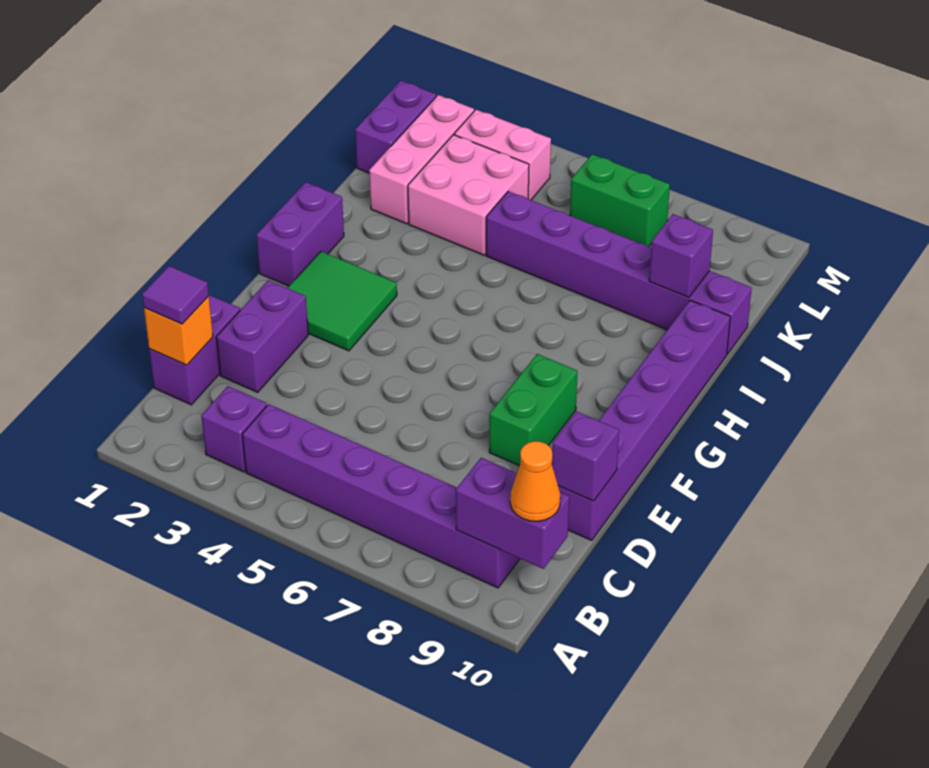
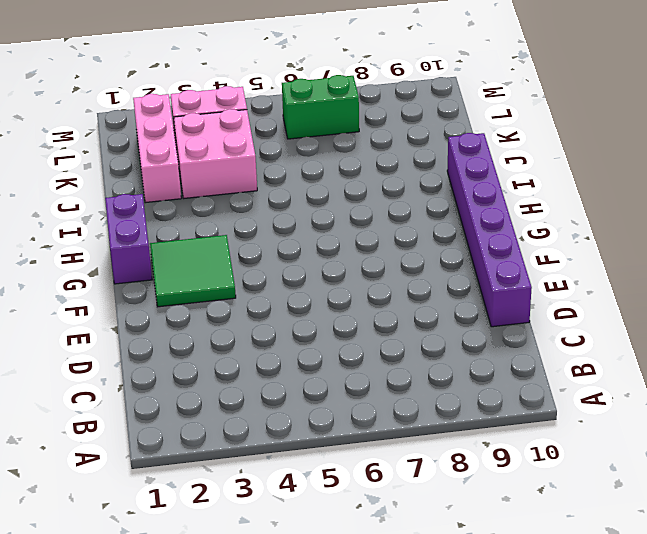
none -> purple brick B3 level 1
none -> purple brick B4:B9 level 1
none -> purple brick C1:D1 level 1

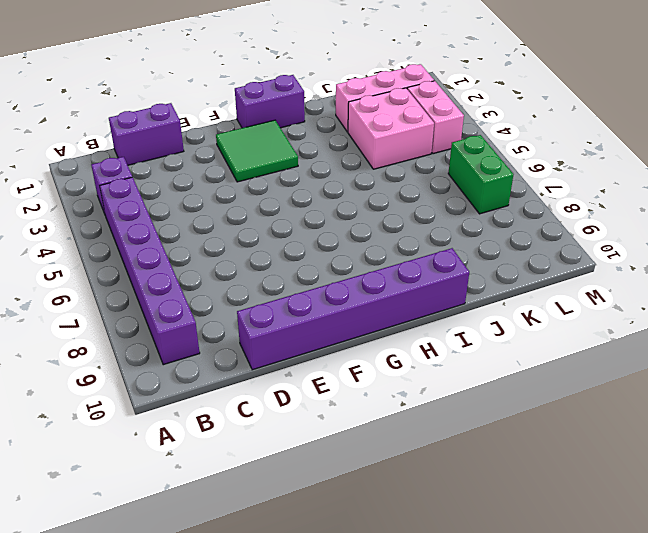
none -> purple brick D2:E2 level 1
none -> green brick E8:F8 level 1
none -> purple brick J5:J10 level 1

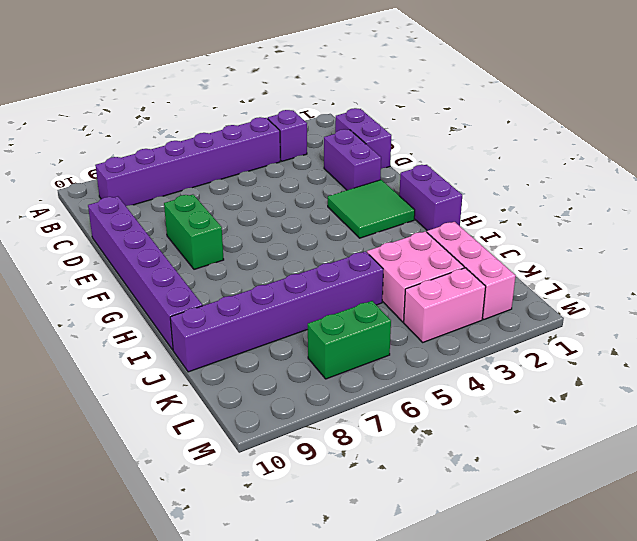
none -> purple brick K1:L1 level 1
none -> purple brick B9:B10 level 2
none -> orange brick C1 level 2

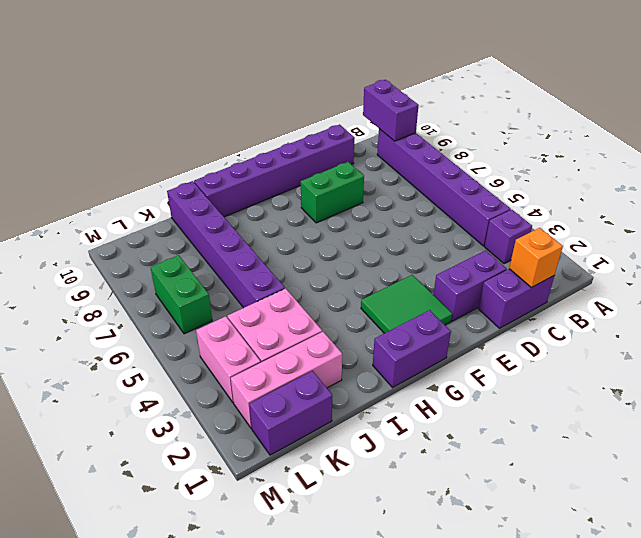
none -> purple brick D10 level 2
none -> purple brick J9 level 2
none -> orange cone B10 level 3

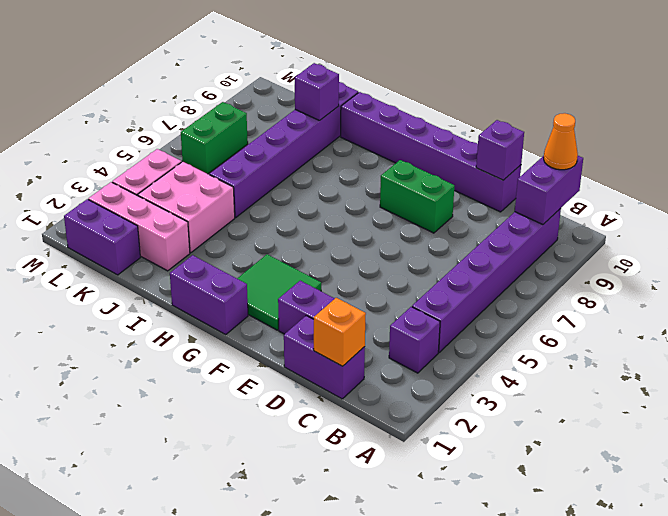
none -> purple tile C1 level 3

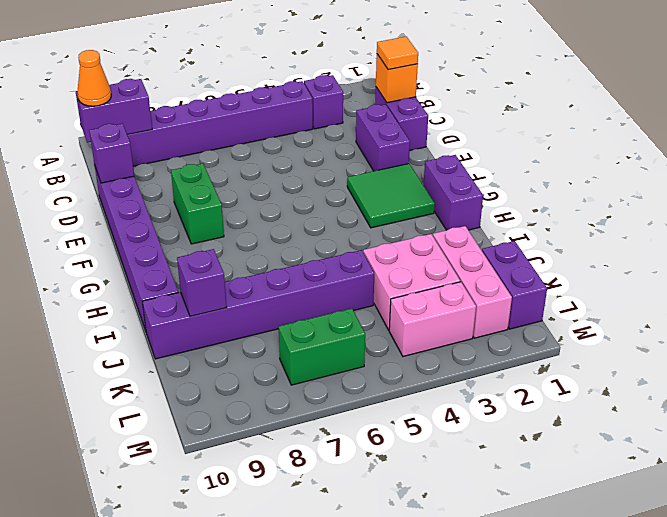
orange tile C1 level 3 -> purple tile C1 level 3

